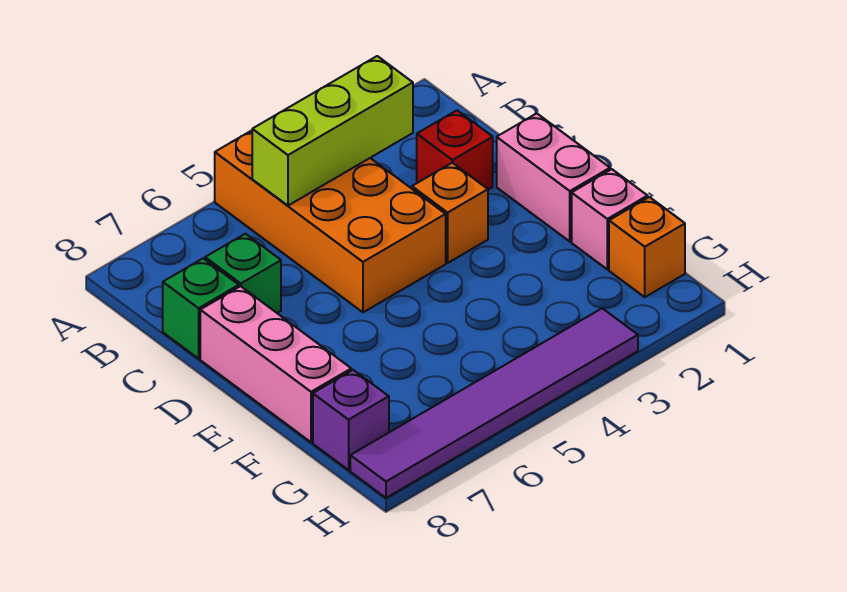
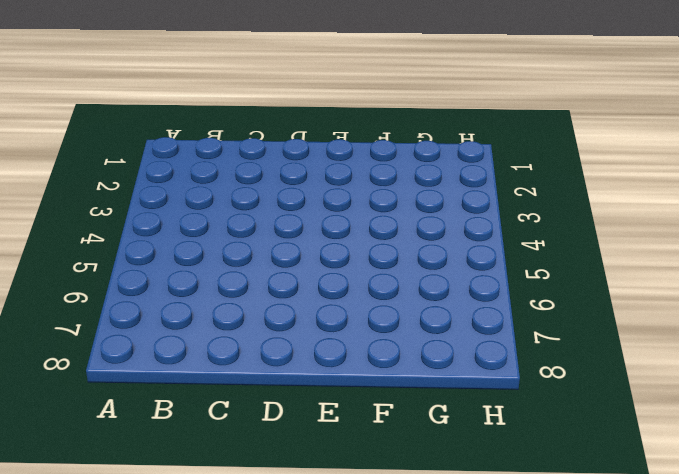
none -> orange brick A4:D5 level 1
none -> red brick C2 level 1
none -> green brick C7 level 1

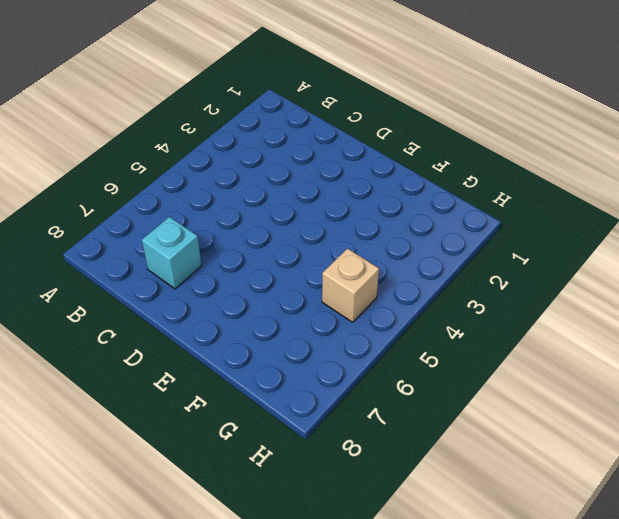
cyan brick C7 level 1 -> green brick C7 level 1
tan brick G5 level 1 -> none
none -> orange brick A4:D5 level 1
none -> red brick C2 level 1
none -> green brick C8 level 1

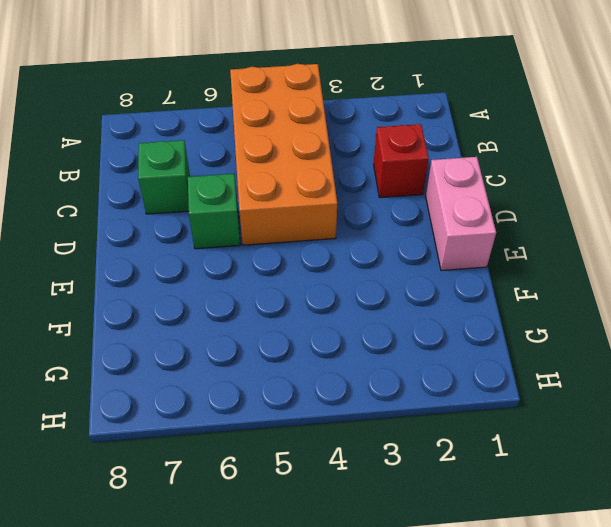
green brick D6 level 1 -> green brick C8 level 1
none -> orange brick D3 level 1
none -> pink brick D8:F8 level 1
none -> pink brick F1 level 1

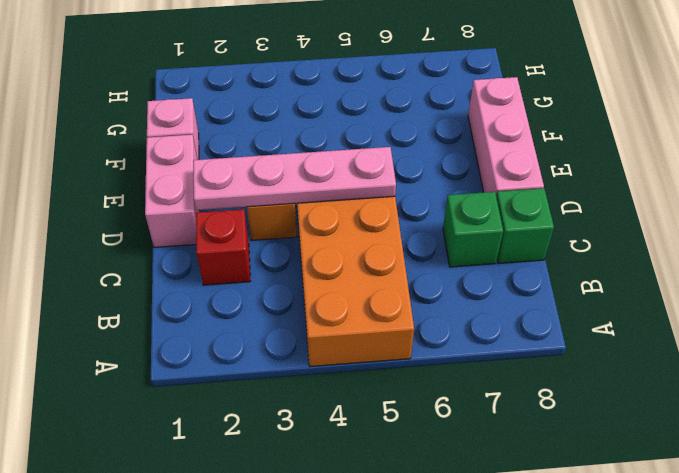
pink plate D2:D5 level 2 -> none
none -> orange brick G1 level 1
none -> purple brick G8 level 1
none -> purple tile H3:H8 level 1

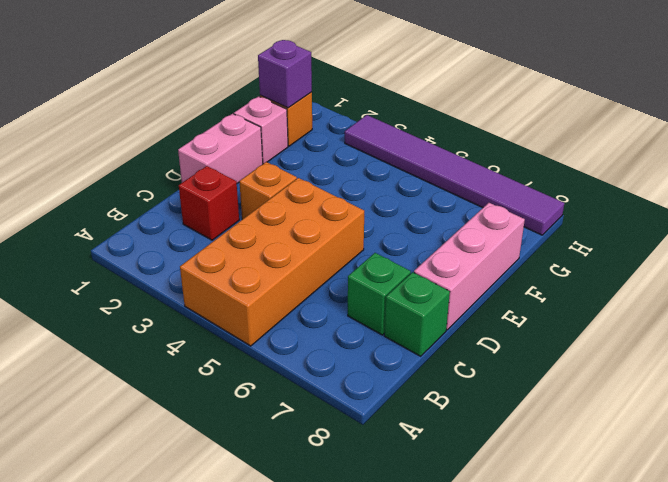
purple brick G1 level 2 -> purple brick G8 level 1
none -> lime brick B3:B5 level 2

